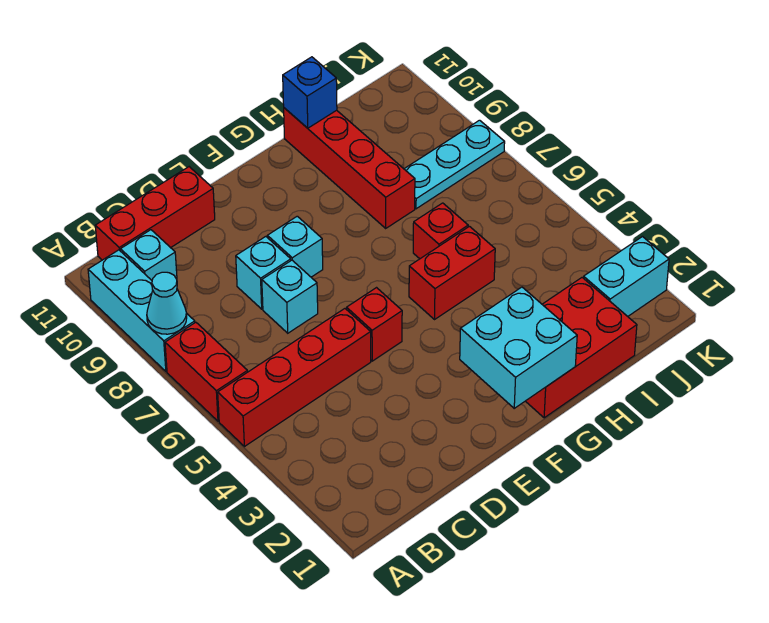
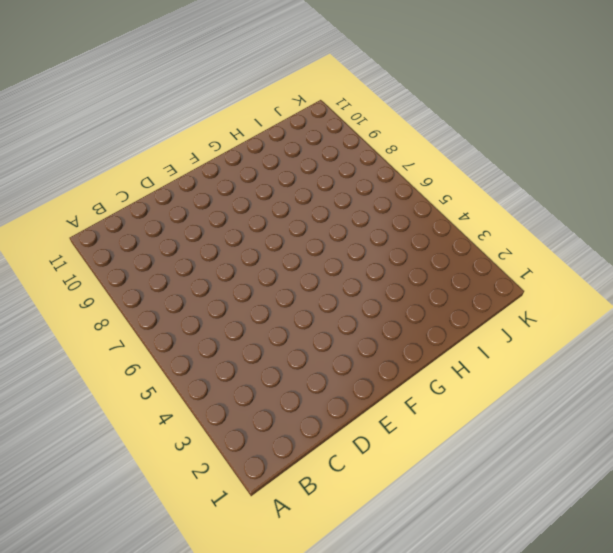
none -> red brick A5:D5 level 1
none -> red brick A6:A7 level 1
none -> cyan brick A8:A10 level 1

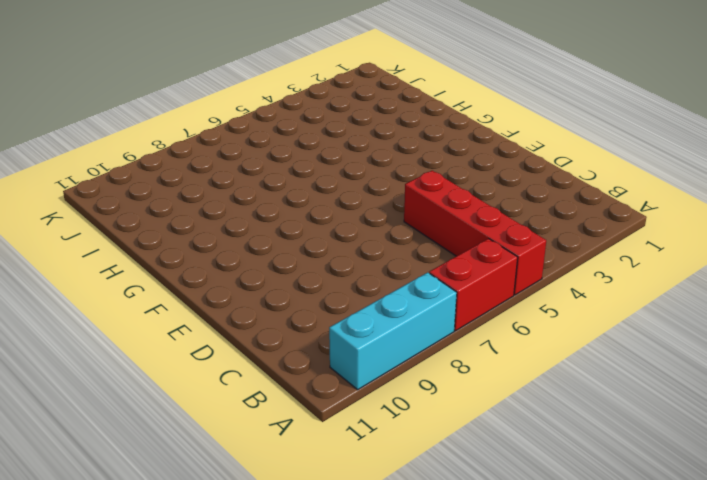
none -> cyan brick B10 level 1
none -> red brick B11:D11 level 1
none -> cyan brick D7 level 1

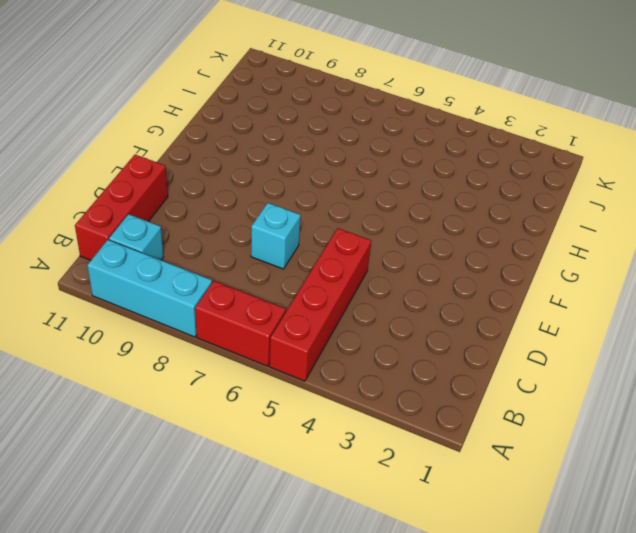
none -> cyan brick D8 level 1
none -> red brick E5 level 1
none -> cyan brick E8 level 1

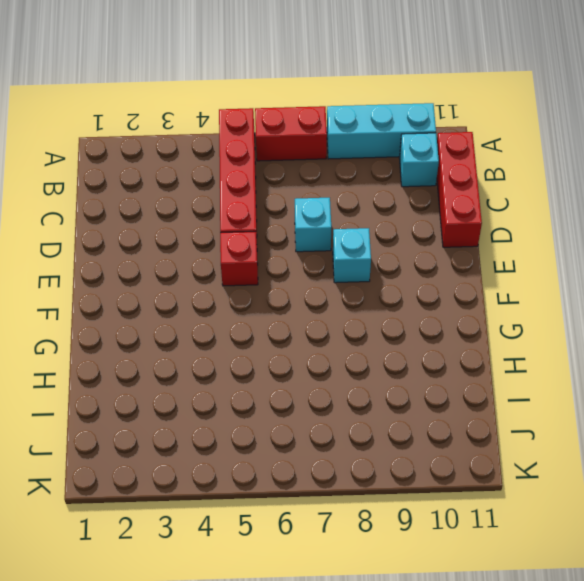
none -> cyan brick D8 level 1
none -> red brick G1:I2 level 1
none -> red brick G5:H5 level 1

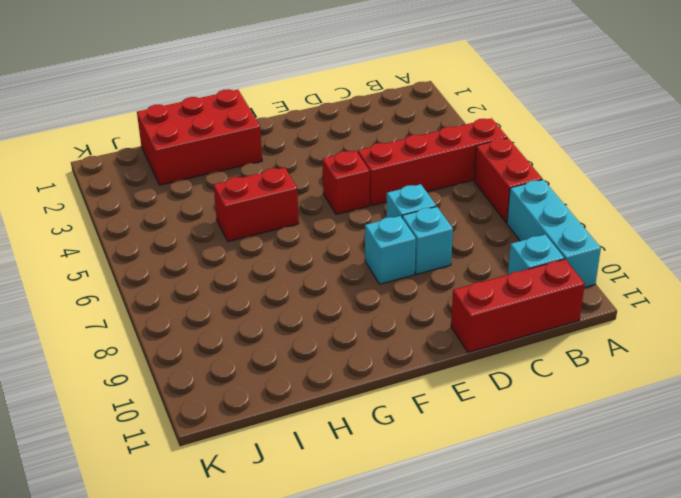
none -> red brick H6 level 1
none -> red brick H8:H11 level 1
none -> cyan plate I8:K8 level 1

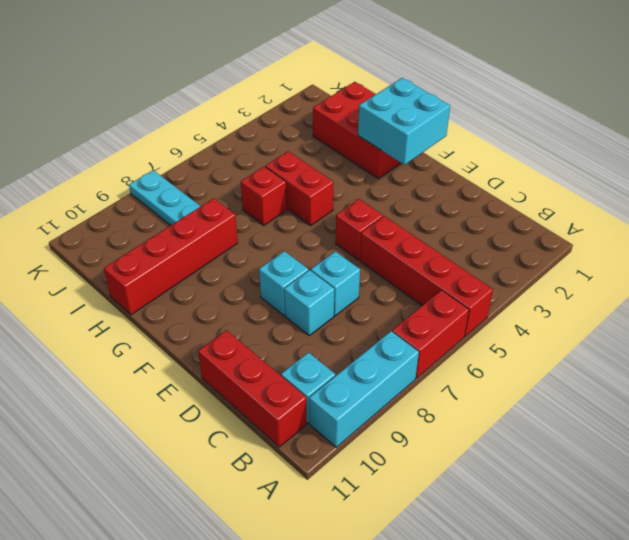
none -> cyan brick J2:K2 level 1
none -> cyan cone A8 level 2
none -> blue brick H11 level 2

